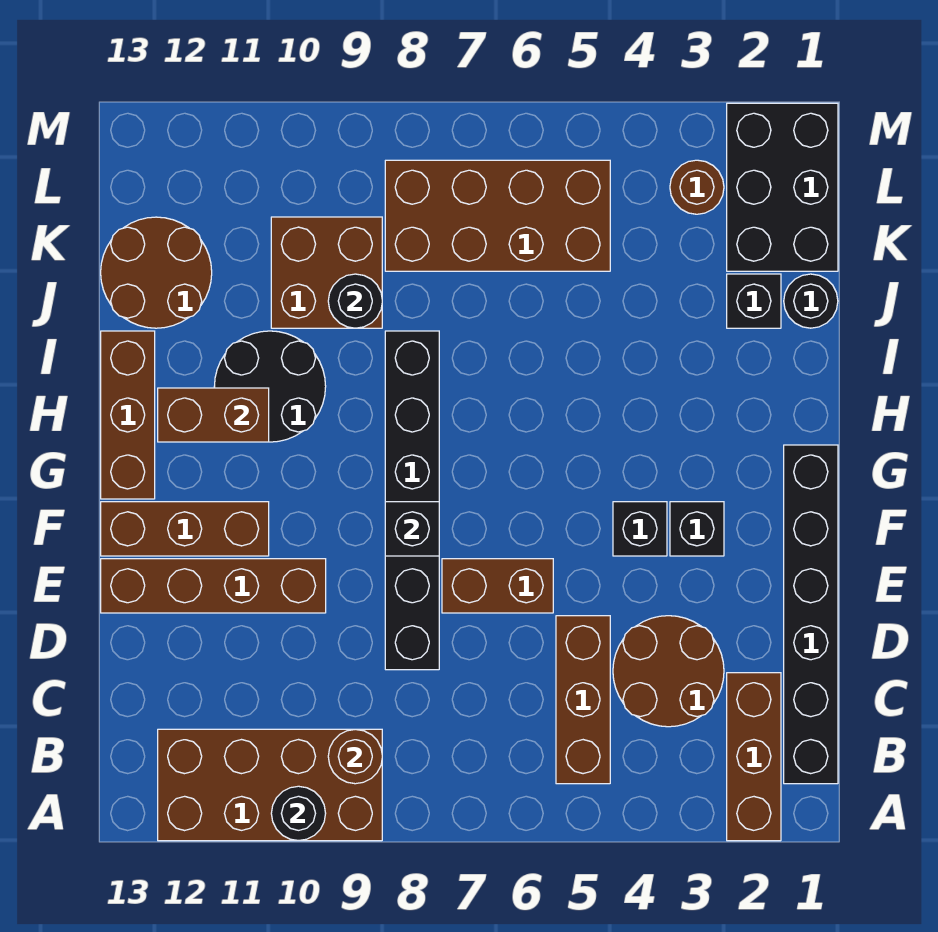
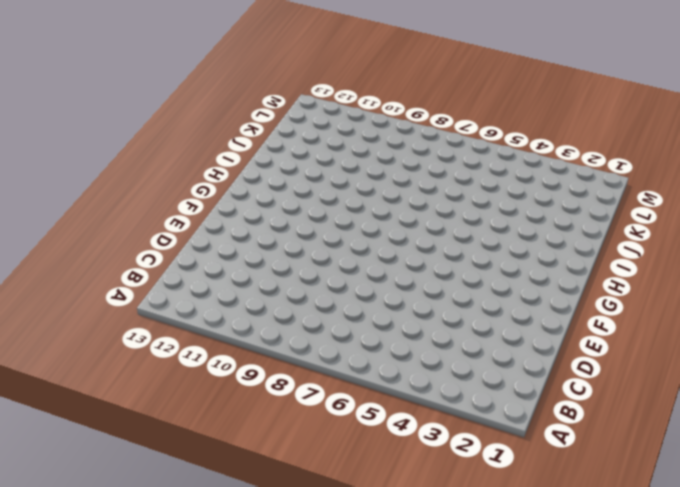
none -> brown brick A2:C2 level 1
none -> brown brick A9:B12 level 1
none -> black brick B1:G1 level 1

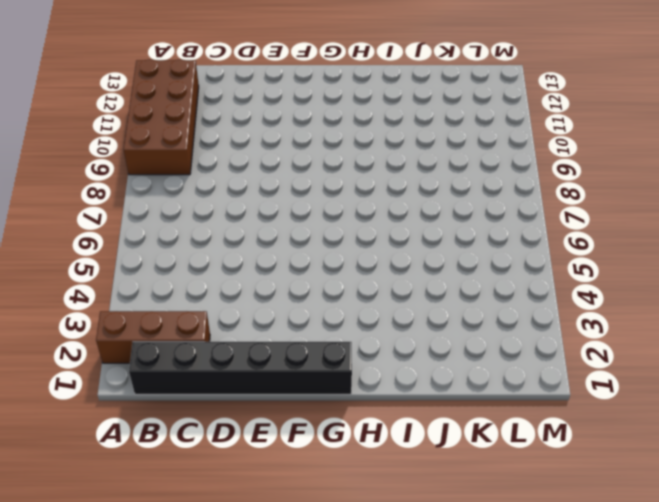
none -> brown brick B5:D5 level 1
none -> brown round brick C3:D4 level 1
none -> black brick D8:I8 level 1

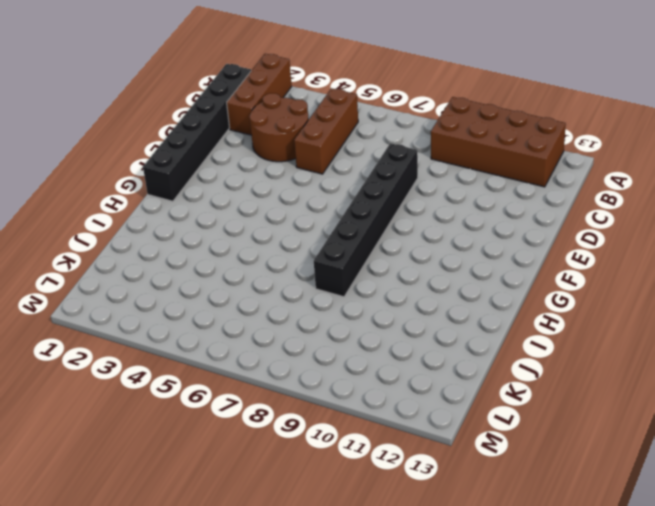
none -> brown brick E6:E7 level 1
none -> brown brick E10:E13 level 1
none -> black brick F3 level 1

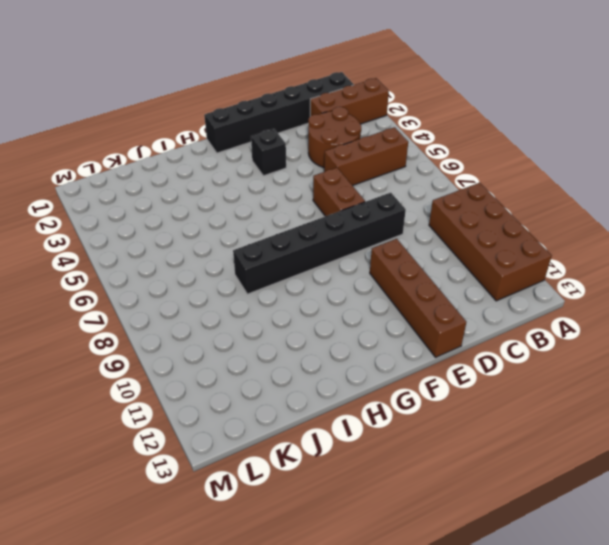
none -> black brick F4 level 1
none -> brown brick F11:F13 level 1
none -> brown brick G13:I13 level 1

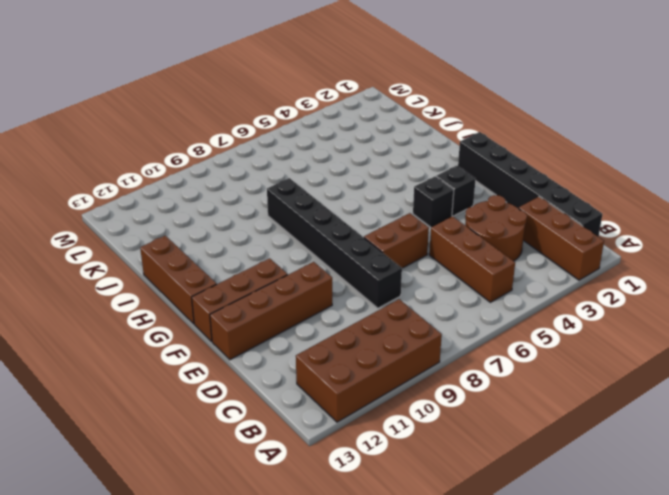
none -> black round brick H10:I11 level 1
none -> black round brick J1 level 1
none -> black brick J2 level 1

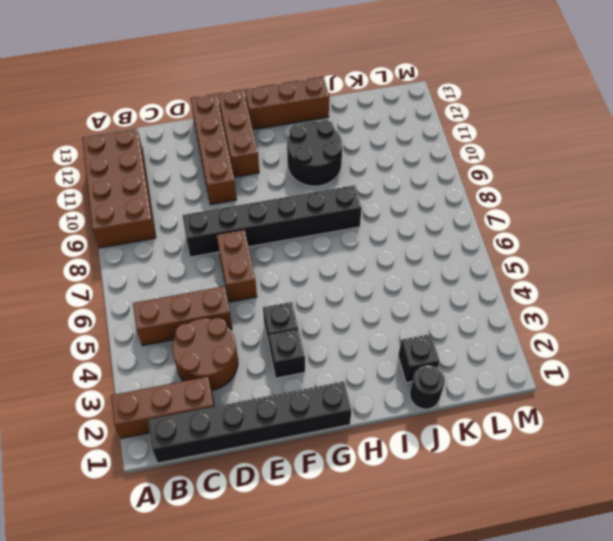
none -> brown brick J9:K10 level 1
none -> brown round brick J12:K13 level 1
none -> black brick K1:M2 level 1

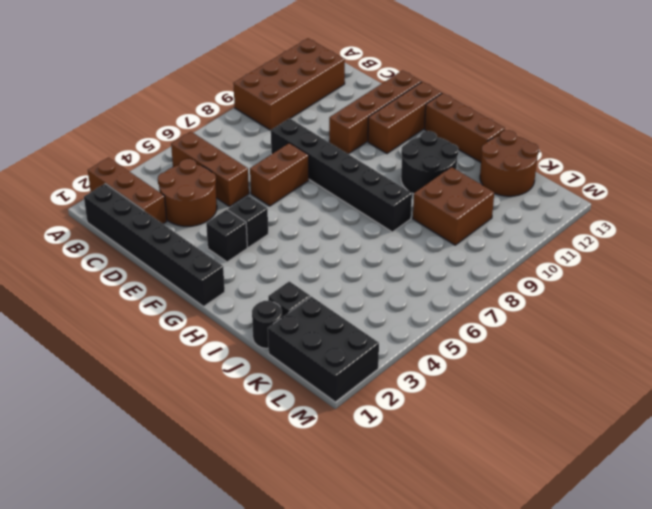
none -> brown brick K5:L8 level 1
none -> brown round brick L3 level 1
none -> black round brick A10 level 2

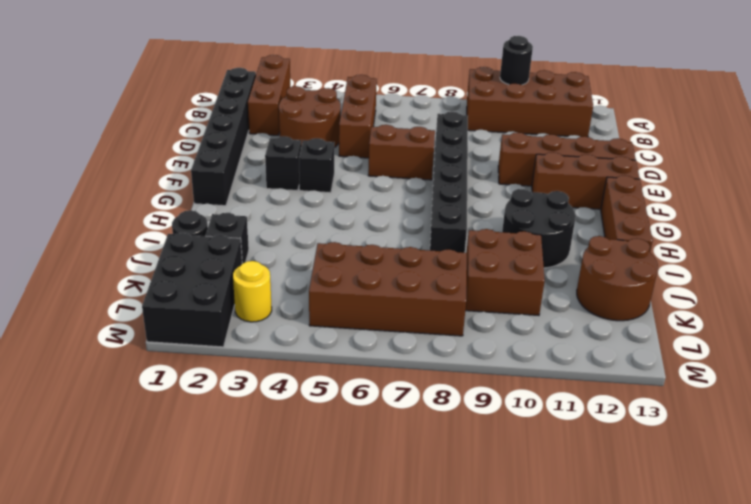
yellow round brick L3 level 1 -> brown round brick L3 level 1
none -> brown round brick B9 level 2
none -> black brick F8 level 2
none -> brown brick H11:H12 level 2

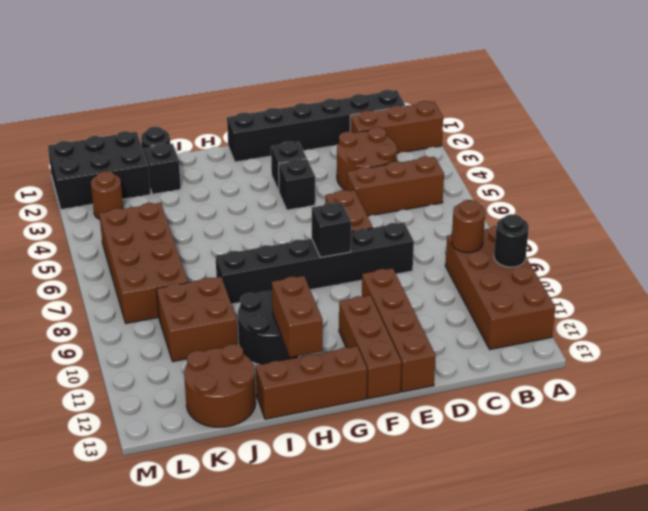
none -> black round brick J9 level 2

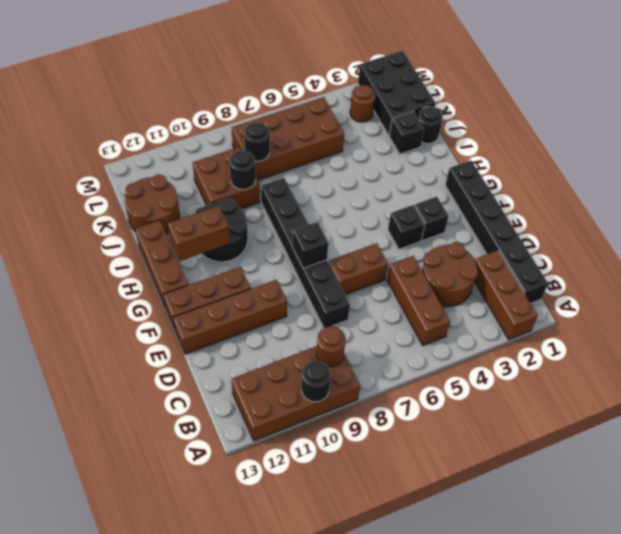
black round brick K8 level 2 -> none

